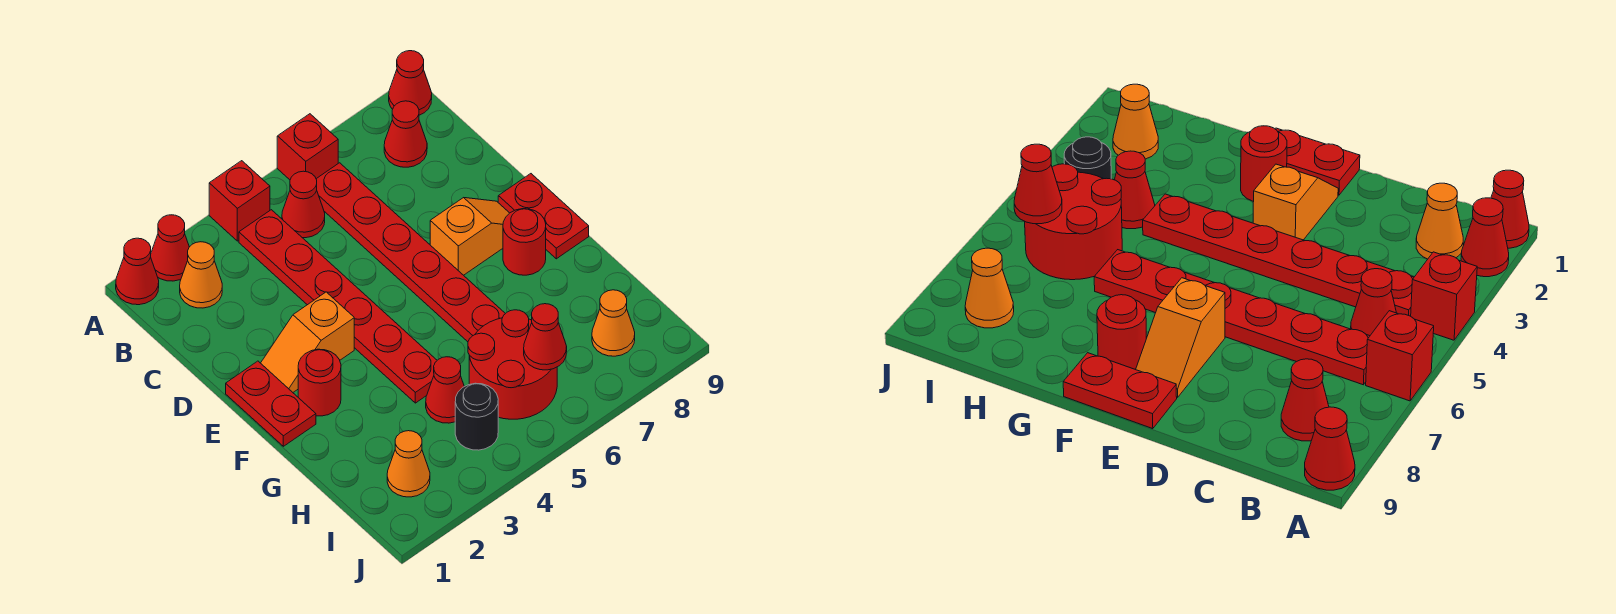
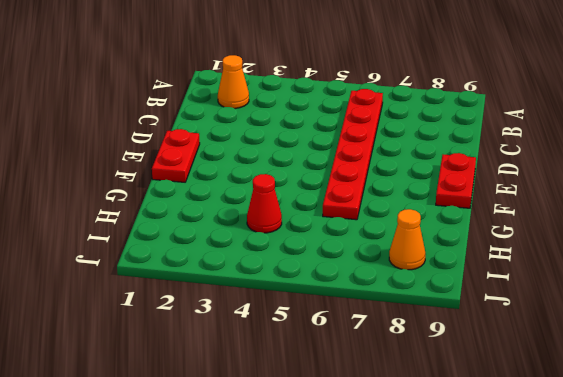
none -> red cone A1 level 1
none -> red cone A2 level 1
none -> red brick A4 level 1

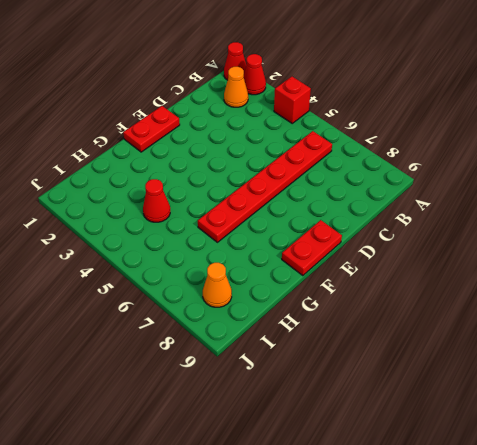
none -> red brick A6 level 1
none -> red cone A9 level 1
none -> red plate B4:G4 level 1

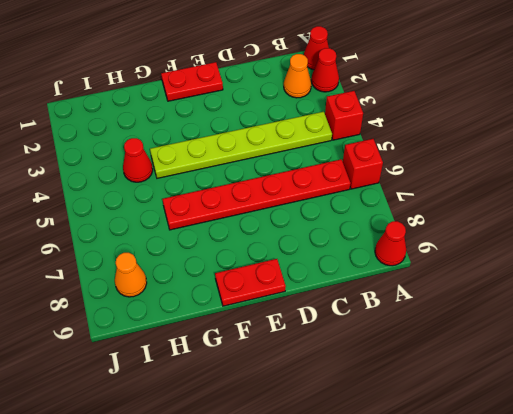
lime plate B4:G4 level 1 -> red plate B4:G4 level 1
none -> red cone B5 level 1
none -> red cone B8 level 1
none -> orange slope E2:E3 level 1 top 3

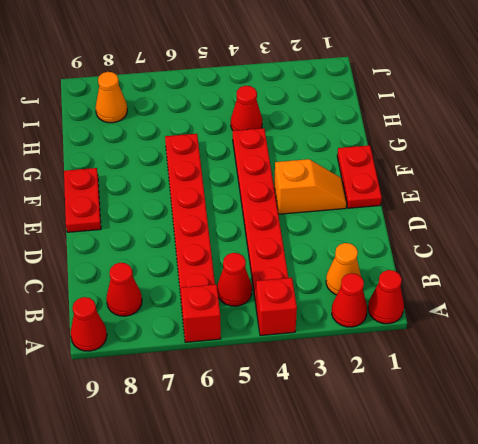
none -> orange slope E7:E8 level 1 top 7
none -> red round brick F2 level 1
none -> red round brick F8 level 1

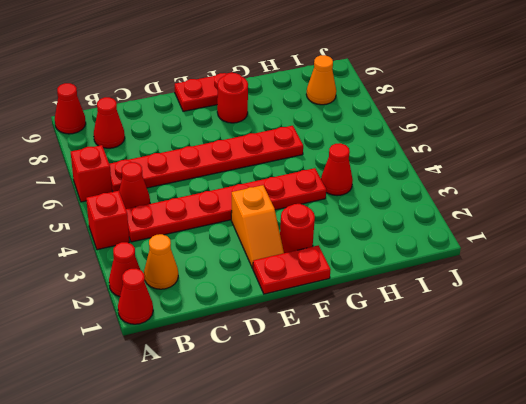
none -> orange slope E7:E8 level 1 top 7
none -> red round brick H5:I6 level 1
none -> orange cone I2 level 1

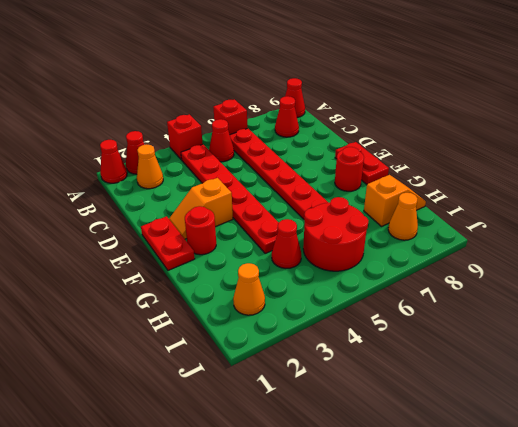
orange slope H8:H9 level 1 top 8 -> orange slope E7:E8 level 1 top 7
none -> black round brick I4 level 1
none -> red cone I6 level 2

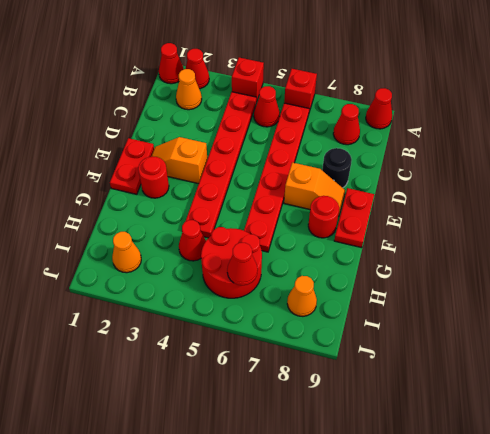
black round brick D8 level 1 -> black round brick I4 level 1

